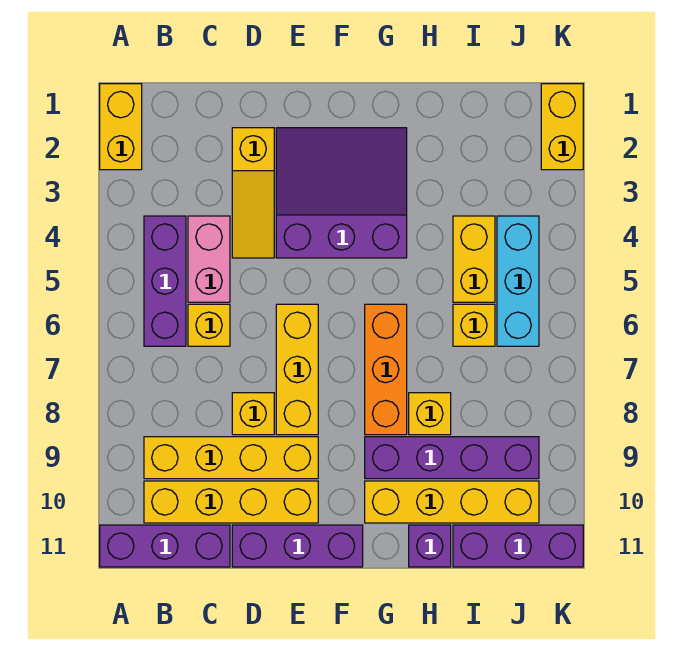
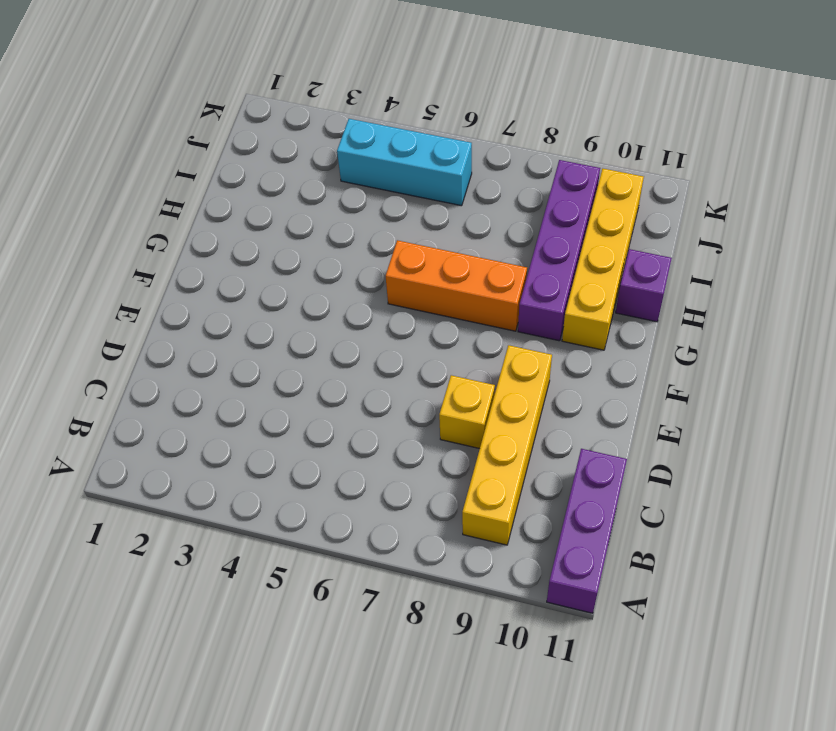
none -> yellow brick A1:A2 level 1
none -> purple brick B4:B6 level 1
none -> yellow brick B10:E10 level 1

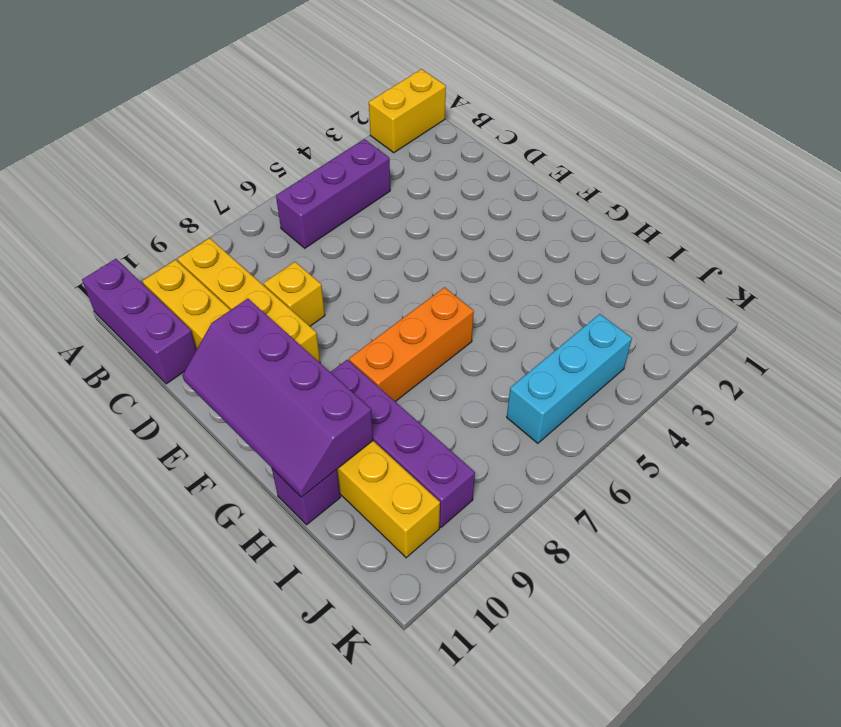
purple slope E10:H11 level 2 top 10 -> none
none -> pink brick C4:C5 level 1
none -> yellow brick C6 level 1
none -> yellow slope D2:D4 level 1 top 2

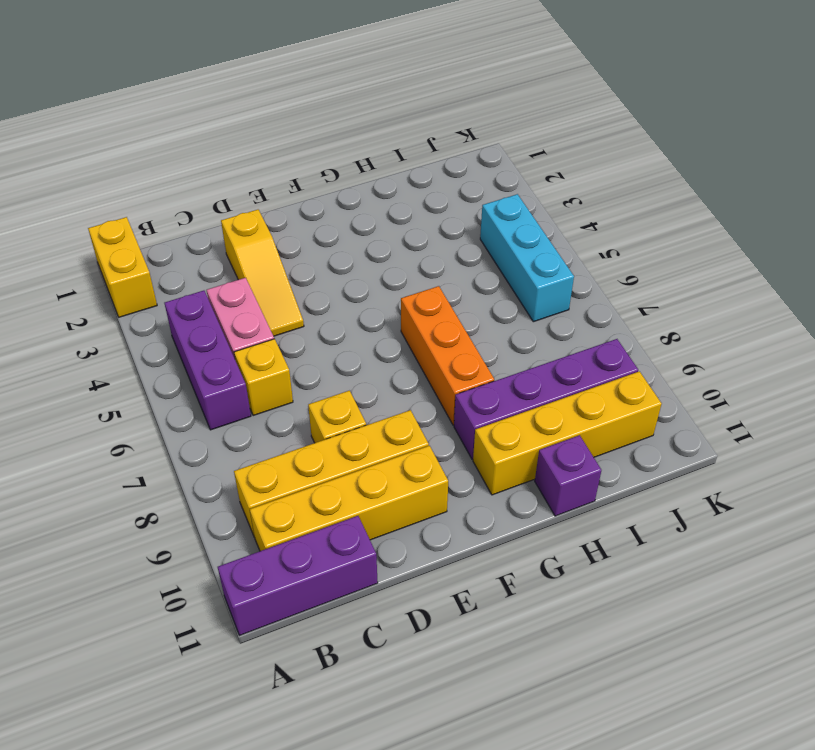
none -> purple brick D11:F11 level 1
none -> purple slope E2:G4 level 1 top 4
none -> yellow brick E6:E8 level 1

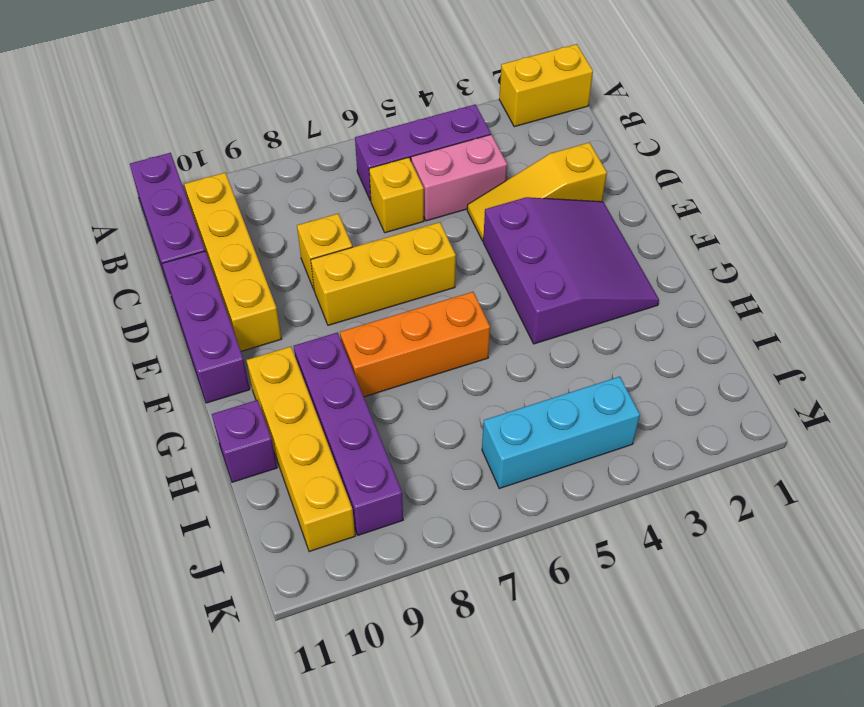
none -> yellow brick B9:E9 level 1
none -> yellow brick H8 level 1
none -> yellow brick I4:I5 level 1

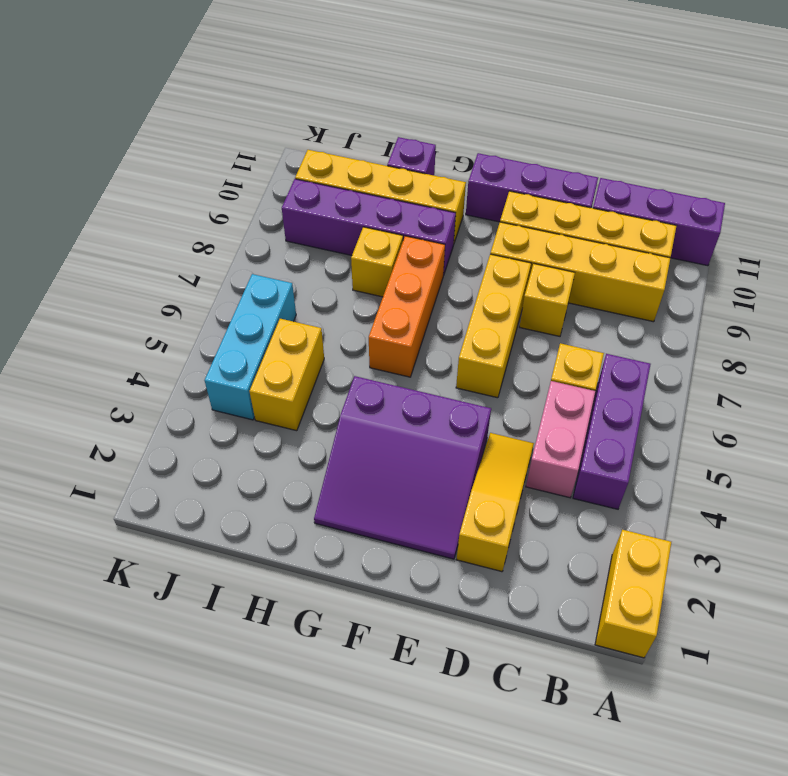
none -> yellow brick I6 level 1
none -> purple brick I11:K11 level 1
none -> yellow brick K1:K2 level 1

